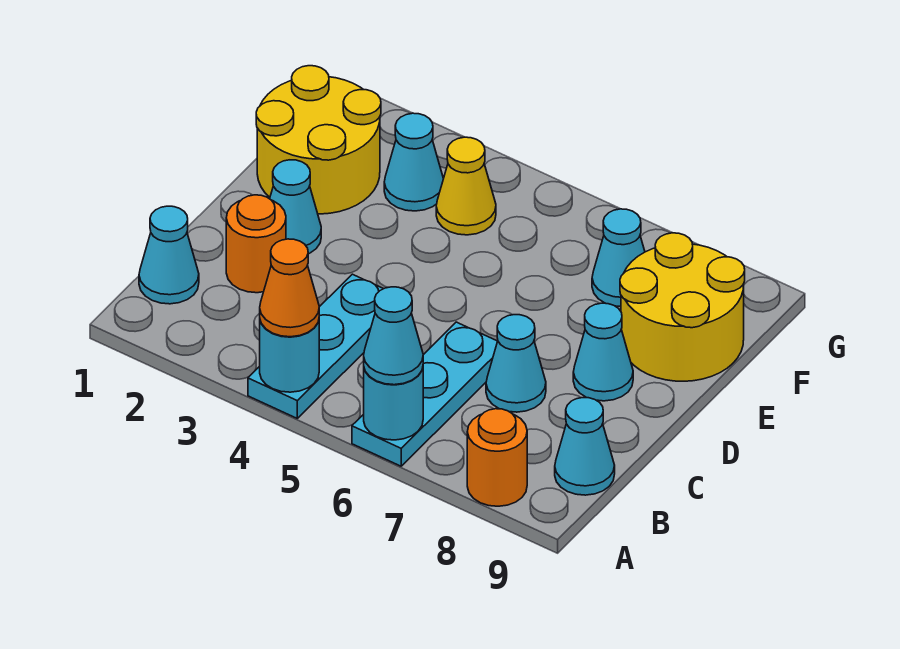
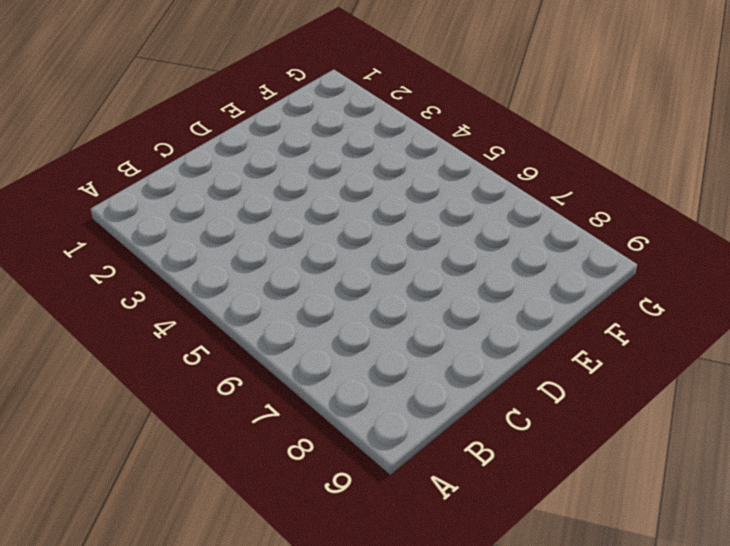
none -> cyan plate A4:C4 level 1
none -> cyan plate A6:C6 level 1
none -> orange round brick A8 level 1

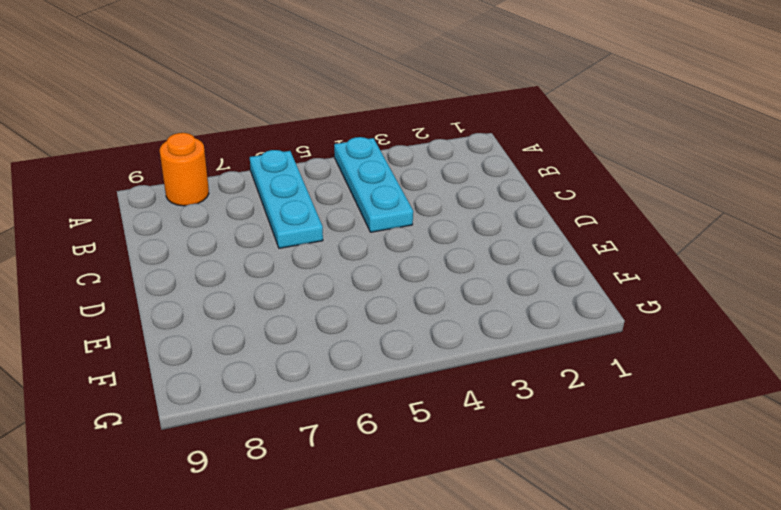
none -> cyan cone B1 level 1
none -> cyan cone B9 level 1
none -> orange round brick C2 level 1

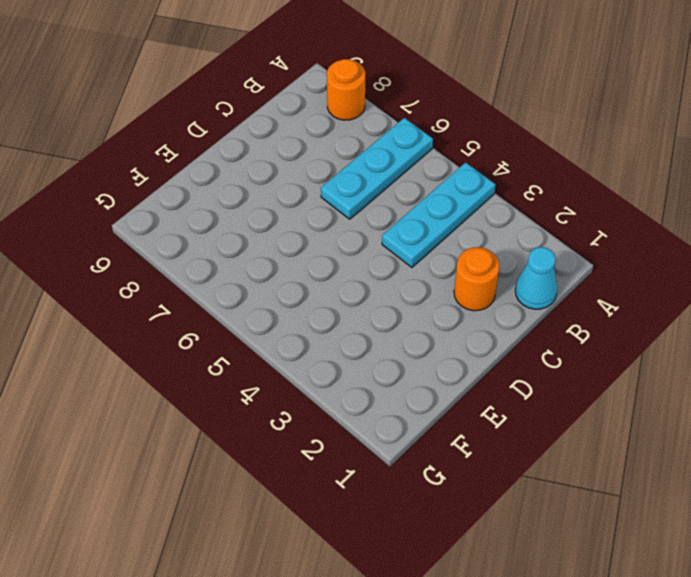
none -> cyan cone B9 level 1
none -> cyan cone C7 level 1
none -> cyan cone D2 level 1

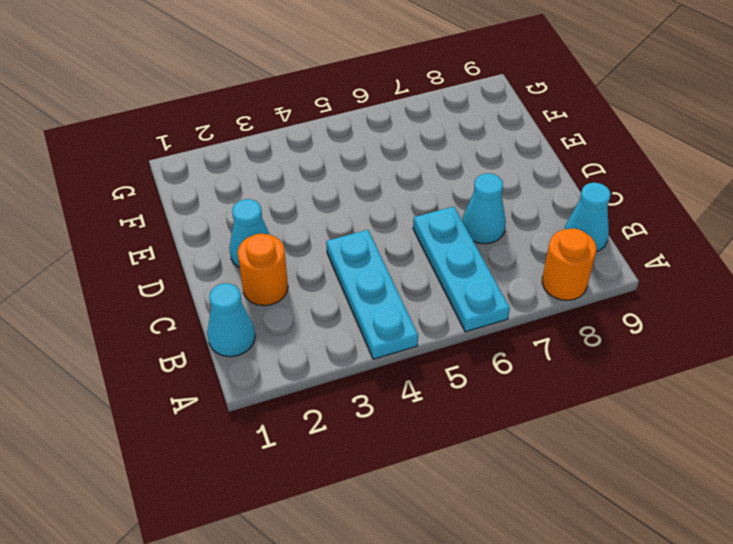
none -> cyan cone D8 level 1
none -> yellow round brick E1:F2 level 1
none -> yellow round brick E8:F9 level 1

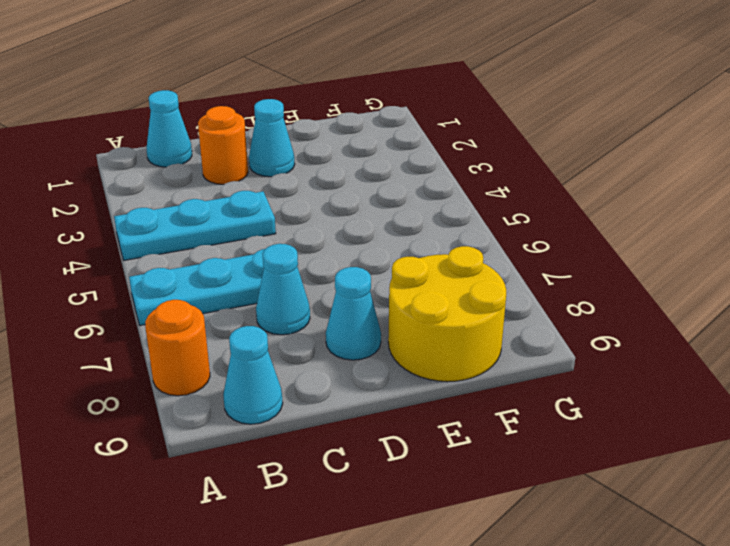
none -> yellow round brick E1:F2 level 1
none -> cyan cone F3 level 1
none -> yellow cone F4 level 1

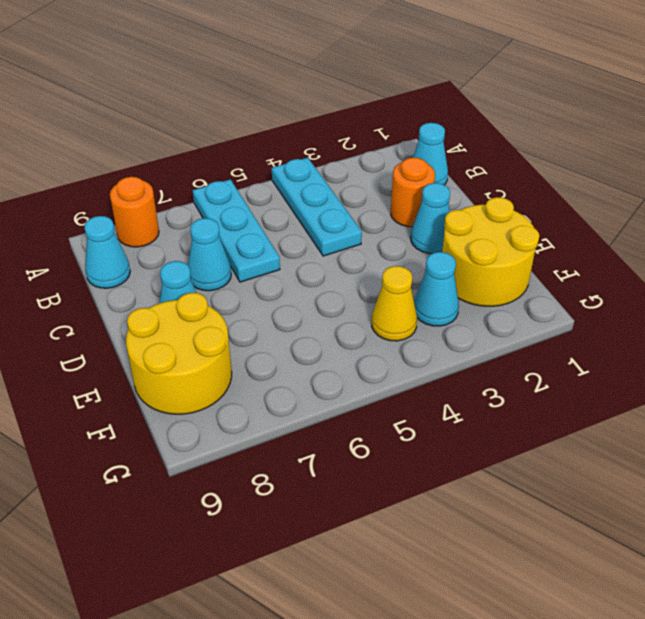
none -> cyan cone F7 level 1
none -> cyan round brick A4 level 2
none -> cyan round brick A6 level 2

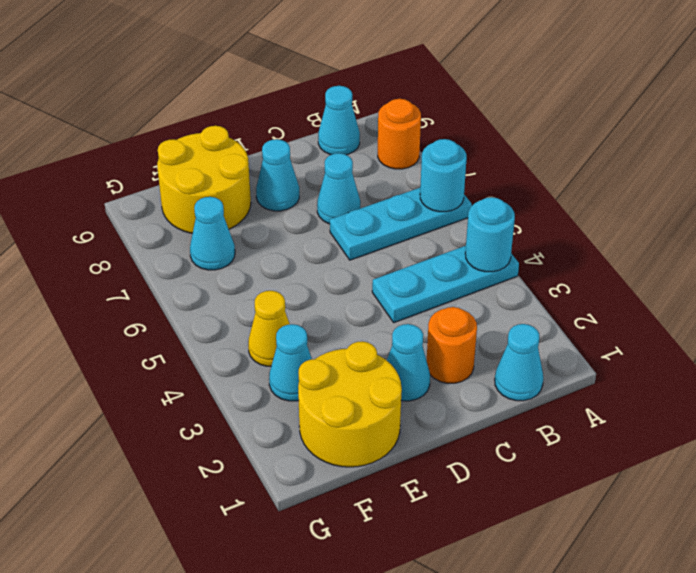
none -> orange cone A4 level 3
none -> cyan cone A6 level 3

